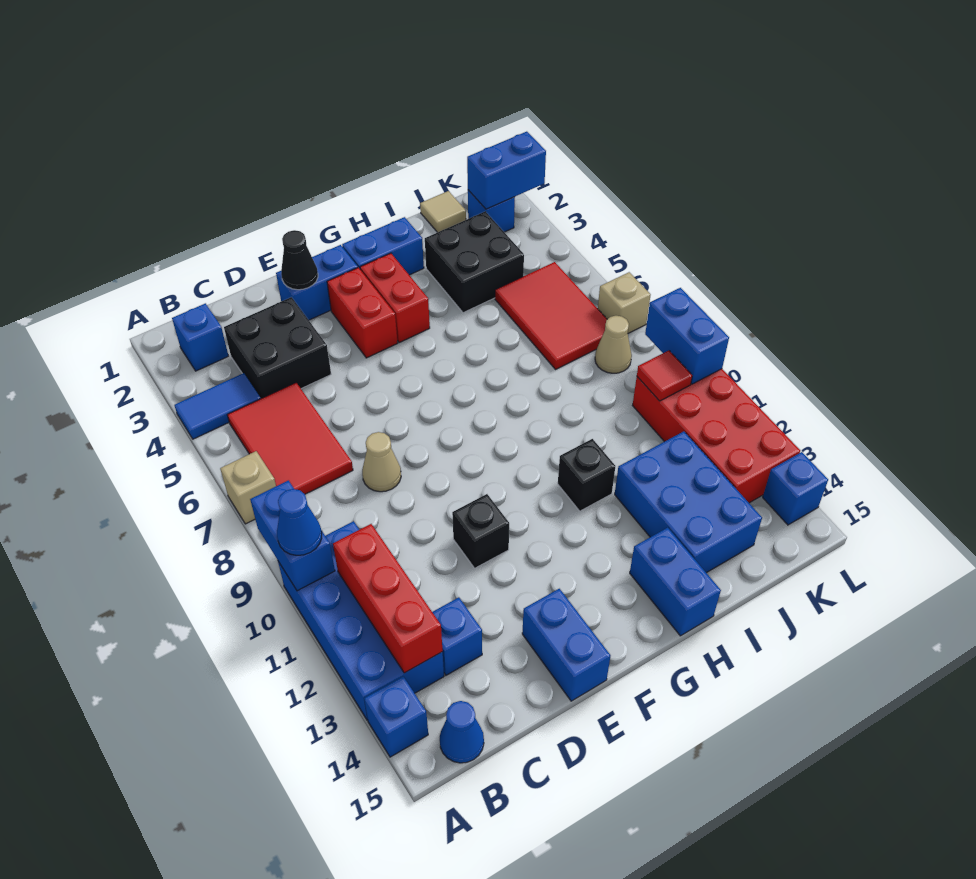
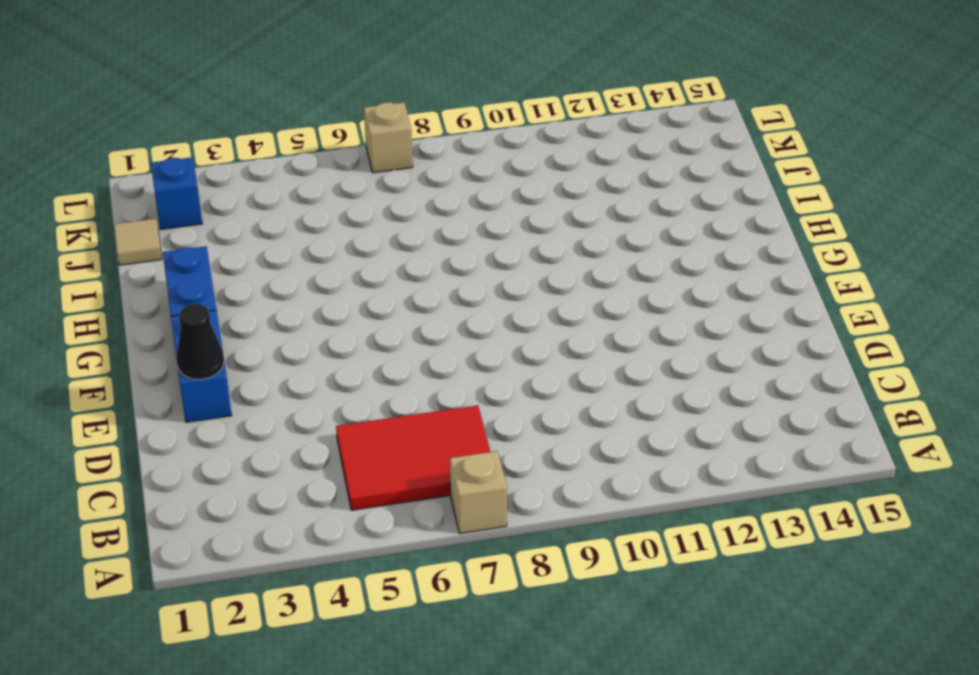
none -> blue tile A4:B4 level 1
none -> blue brick A10:B13 level 1
none -> blue brick A14 level 1
none -> blue brick B2 level 1

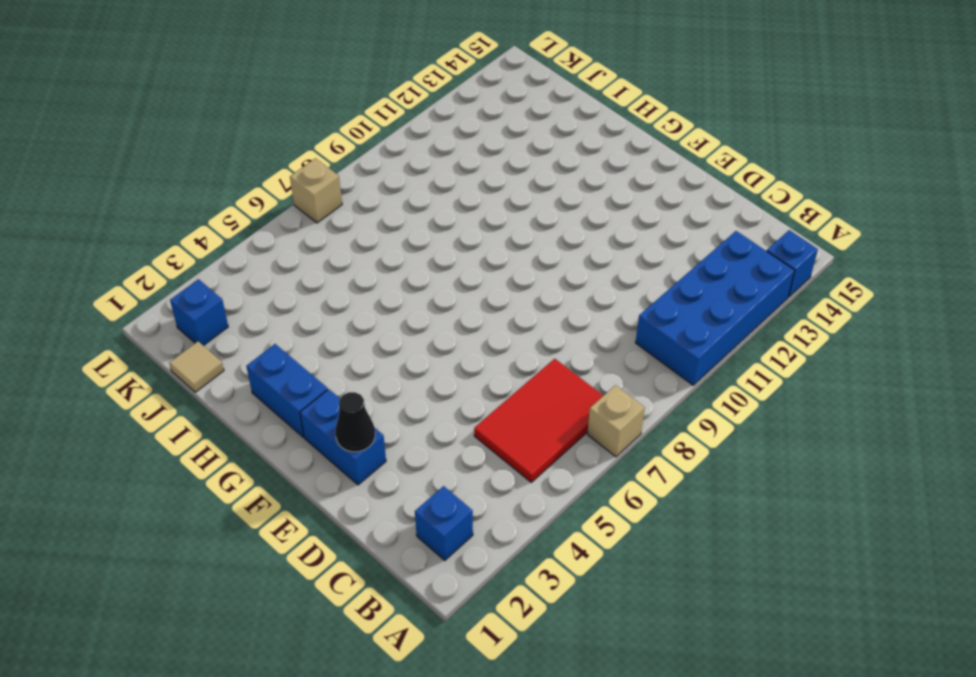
none -> blue tile A4:B4 level 1
none -> blue cone B15 level 1
none -> black brick C3:D4 level 1
none -> blue brick C13 level 1

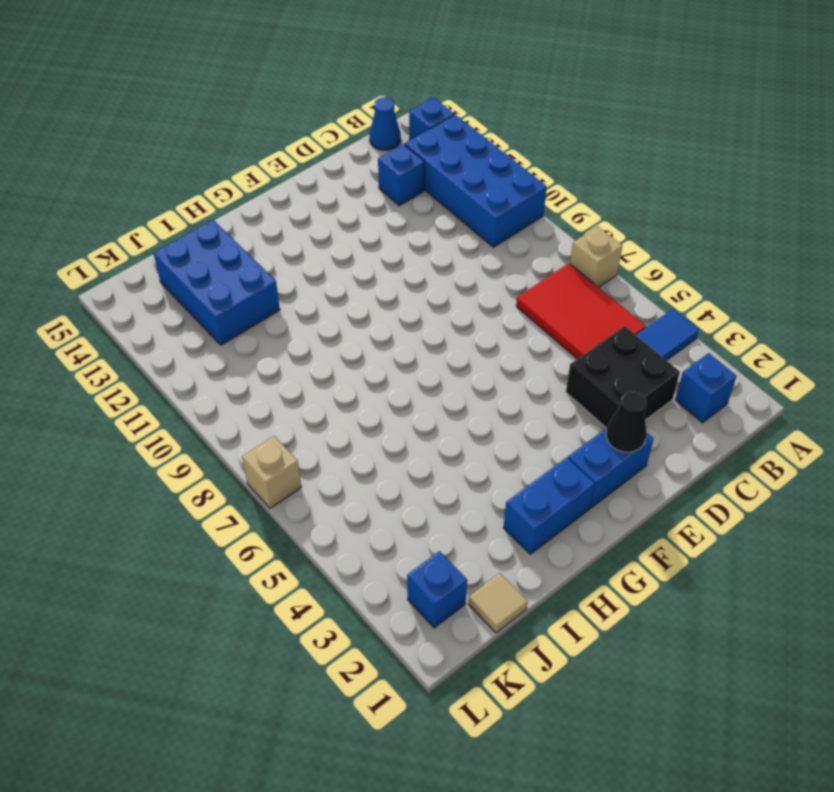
none -> tan cone D8 level 1
none -> black brick E11 level 1
none -> blue brick E14:E15 level 1
none -> red brick F3:F4 level 1

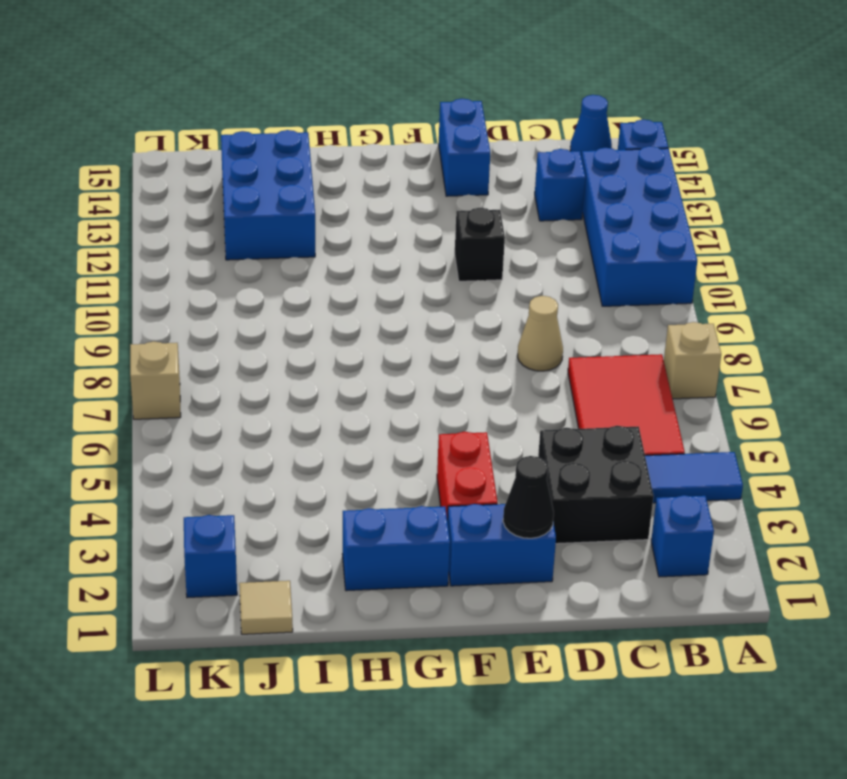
none -> red brick G3:G4 level 1
none -> black brick H11 level 1
none -> blue brick H14:H15 level 1
none -> black brick I3:J4 level 1

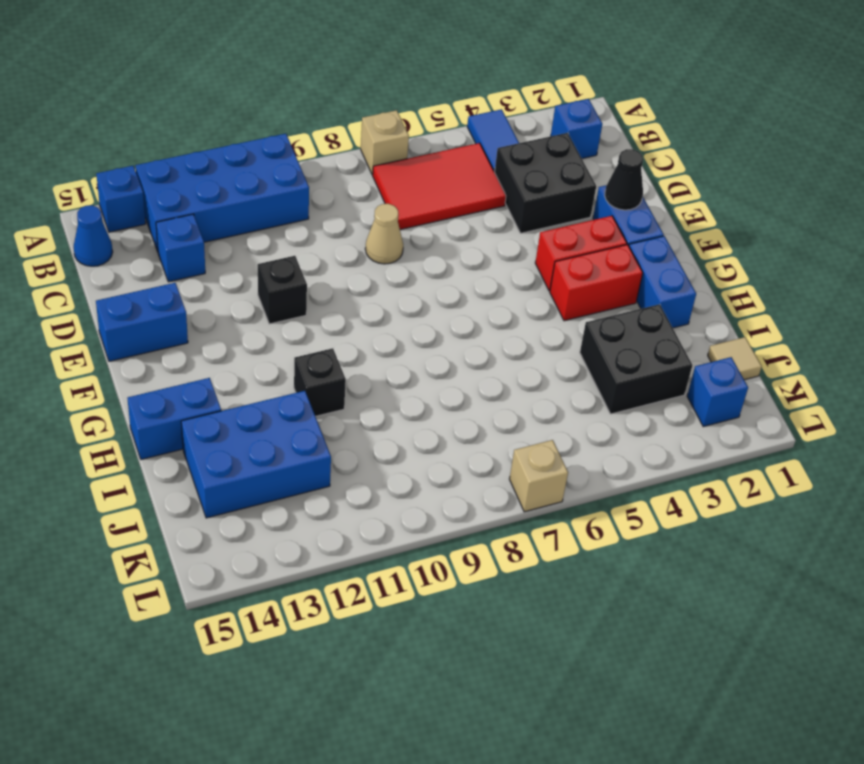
none -> red tile J5:K7 level 1
none -> tan cone K8 level 1
none -> red brick K10:L13 level 1
none -> blue brick L14 level 1

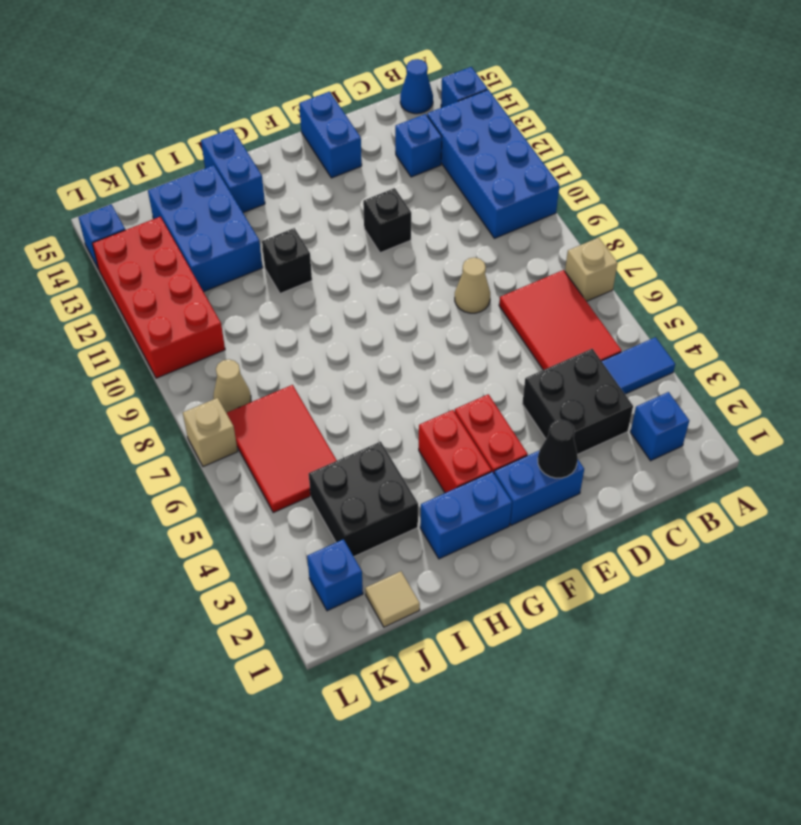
none -> blue brick A9:A10 level 2
none -> red brick B11:B13 level 2
none -> blue brick K2:L2 level 2
none -> red tile K10 level 2

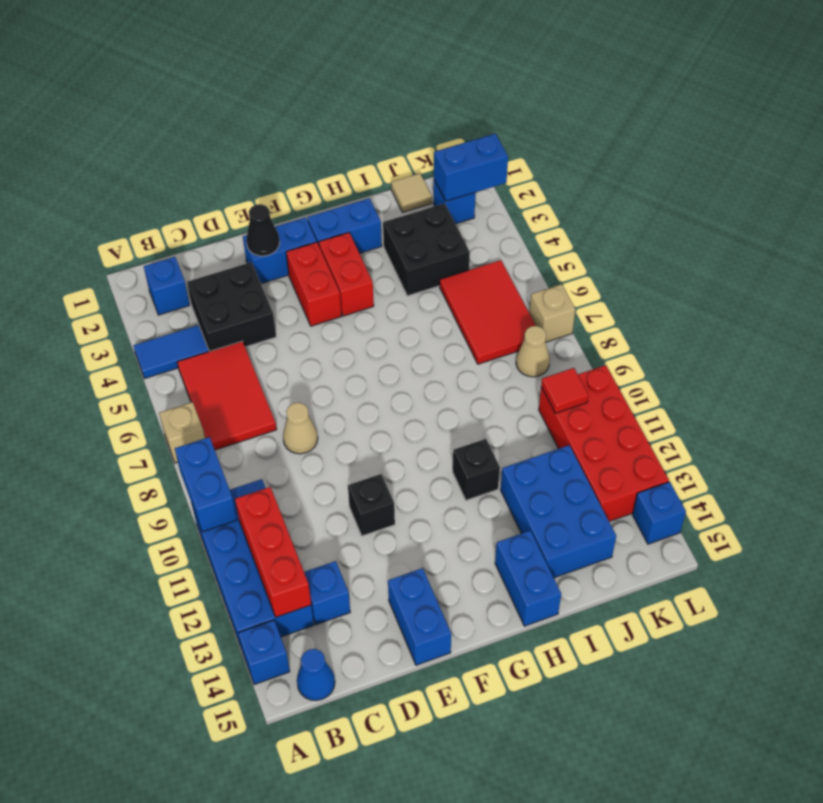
none -> blue brick L9:L10 level 2
none -> blue cone A10 level 3

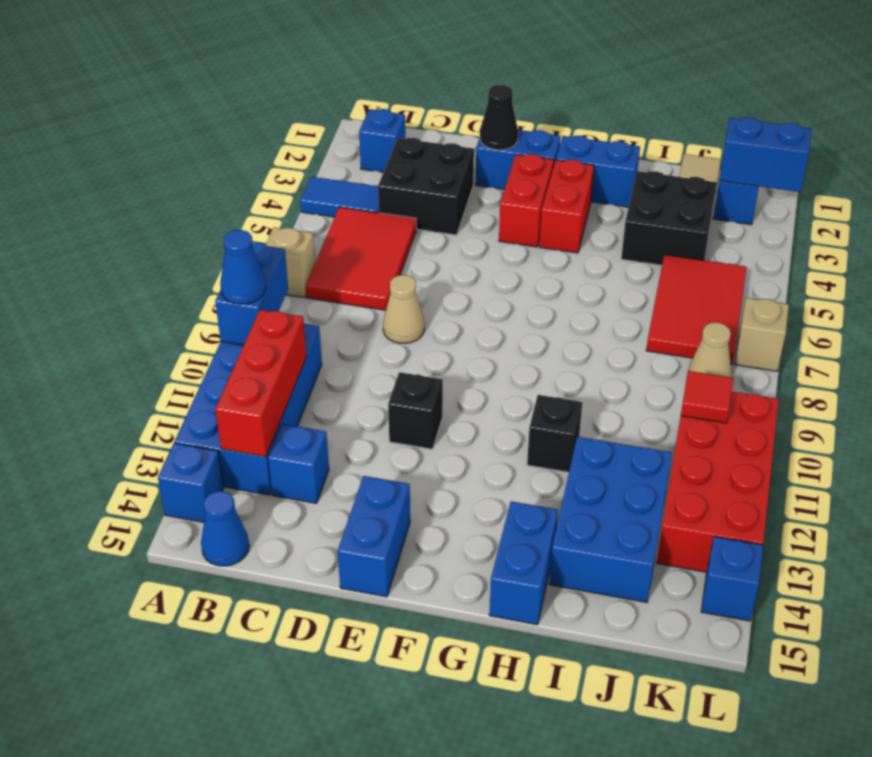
none -> blue brick L9:L10 level 2

